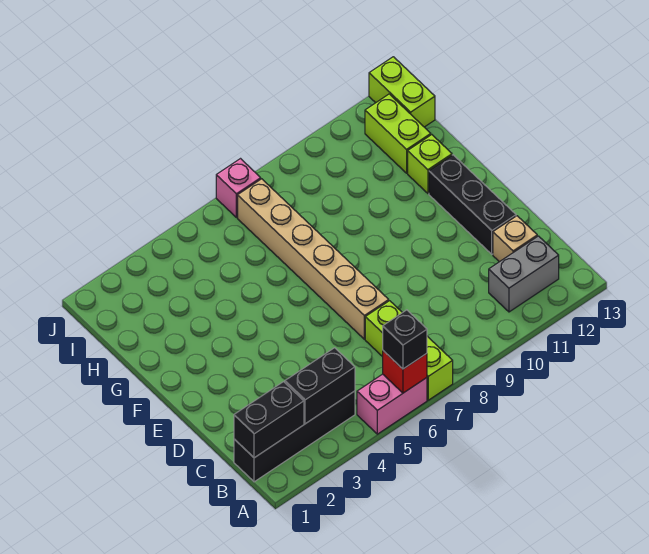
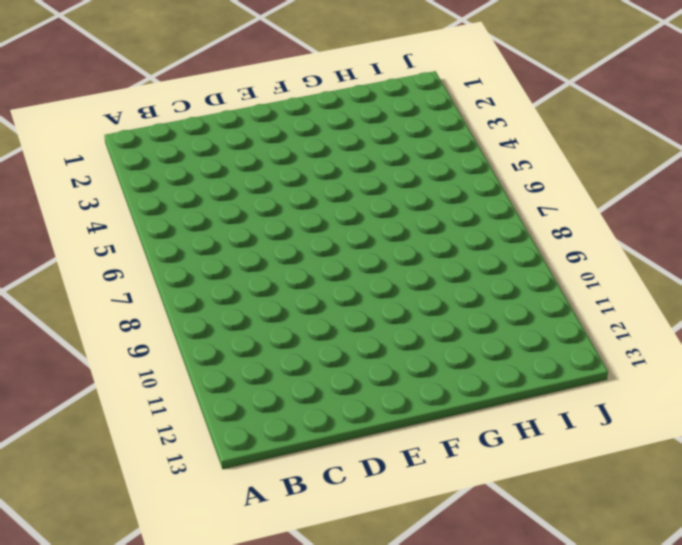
none -> pink brick A5:A6 level 1
none -> lime brick A7:C7 level 1
none -> black brick B1:B4 level 1

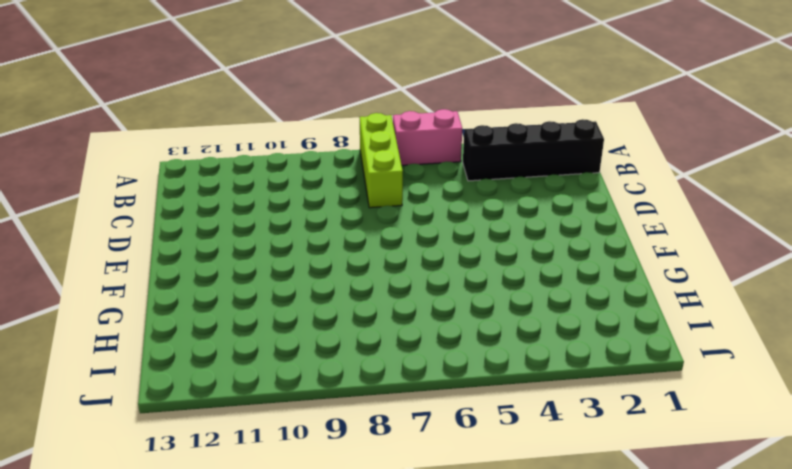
none -> grey brick B11:B12 level 1
none -> tan brick C12 level 1
none -> tan brick D7:I7 level 1

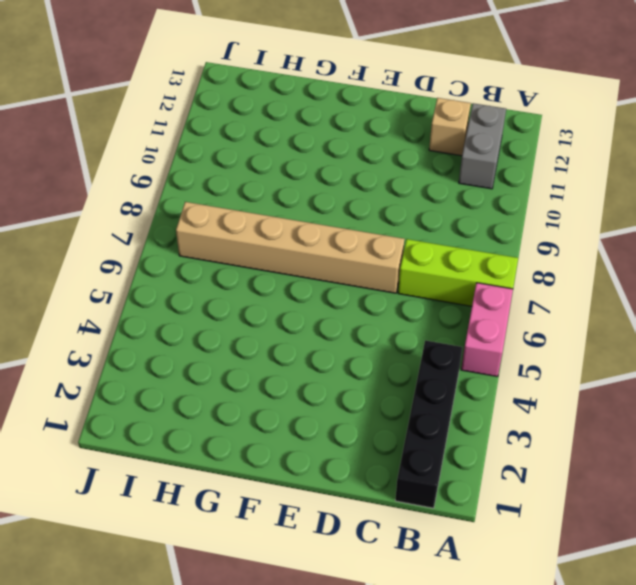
none -> black brick D12:F12 level 1
none -> lime brick G12 level 1
none -> lime brick H12:I12 level 1

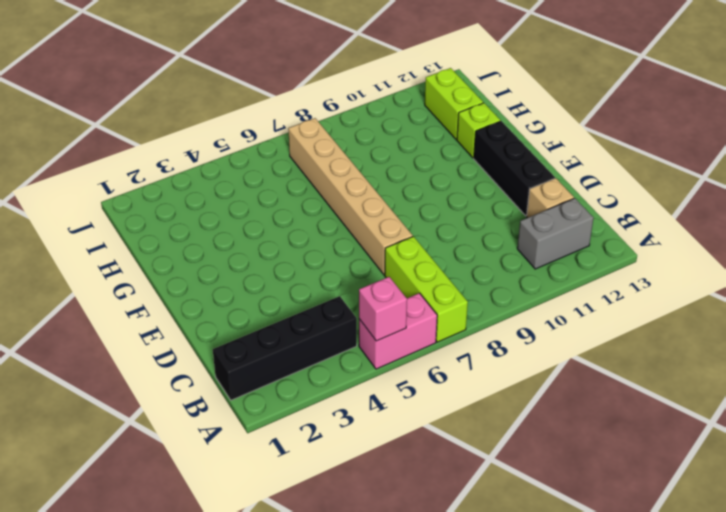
pink brick A5 level 2 -> pink brick J7 level 1
none -> lime brick I13:J13 level 1
none -> red brick A6 level 2
none -> black brick B1:B2 level 2

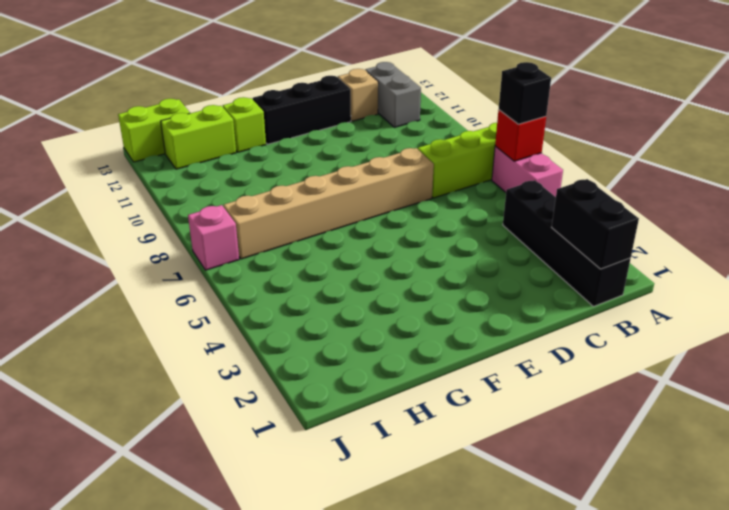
none -> black brick B3:B4 level 2

